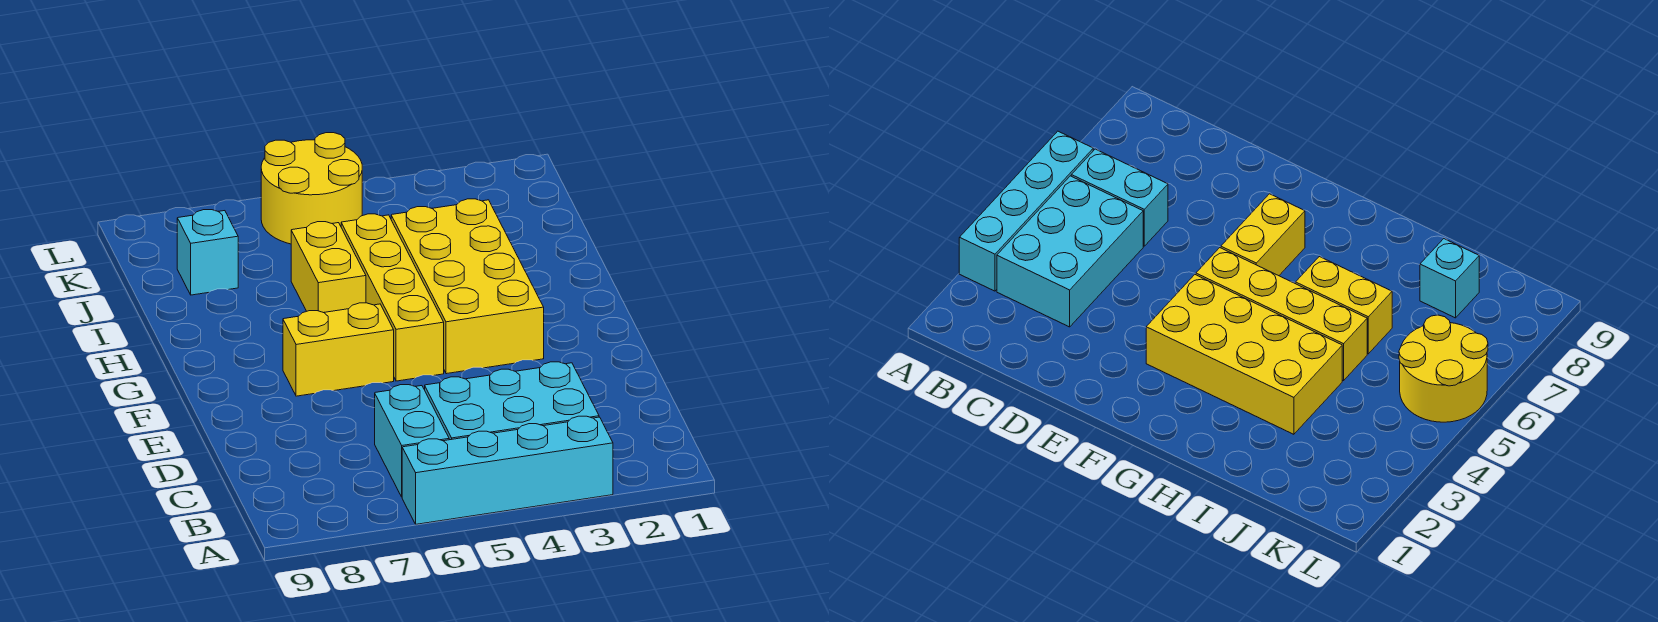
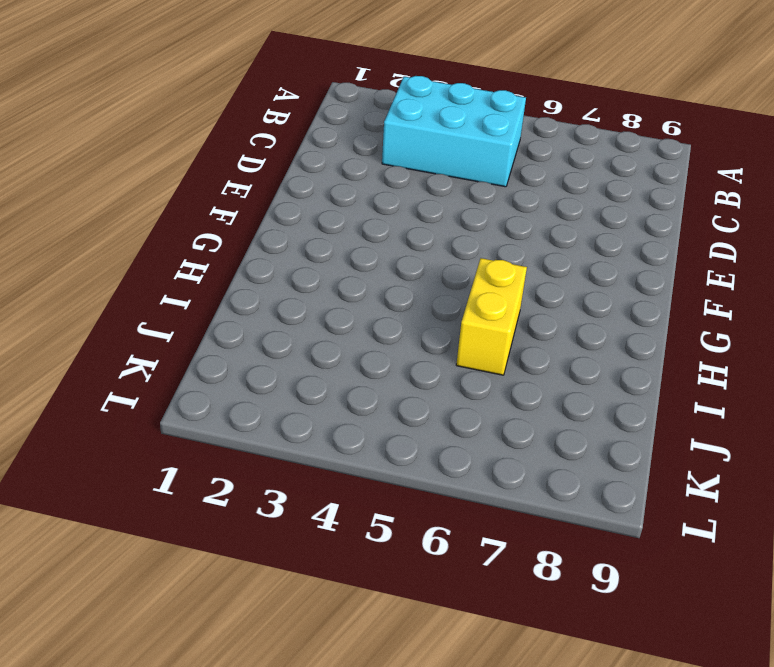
none -> cyan brick A3:A6 level 1
none -> cyan brick B6:C6 level 1

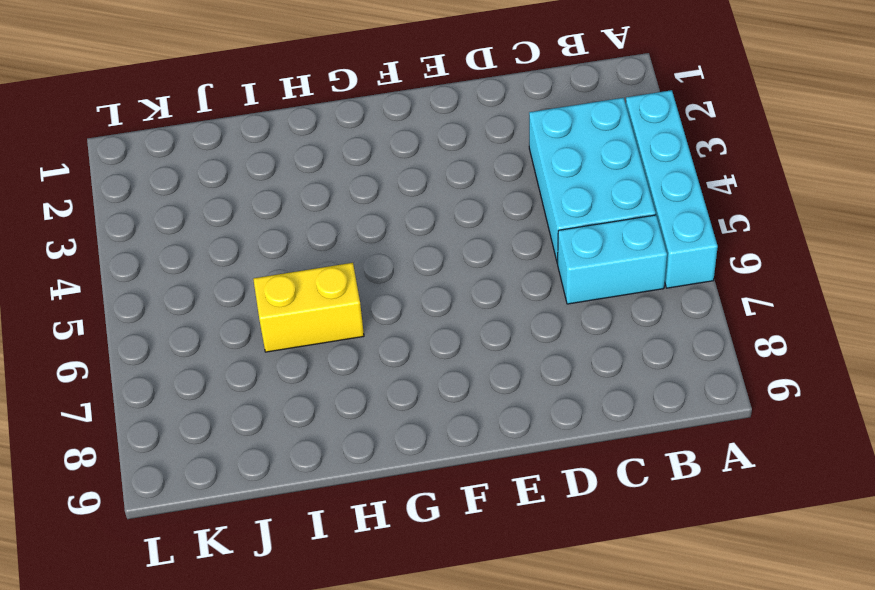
none -> yellow brick F3:I4 level 1
none -> yellow brick F5:I5 level 1

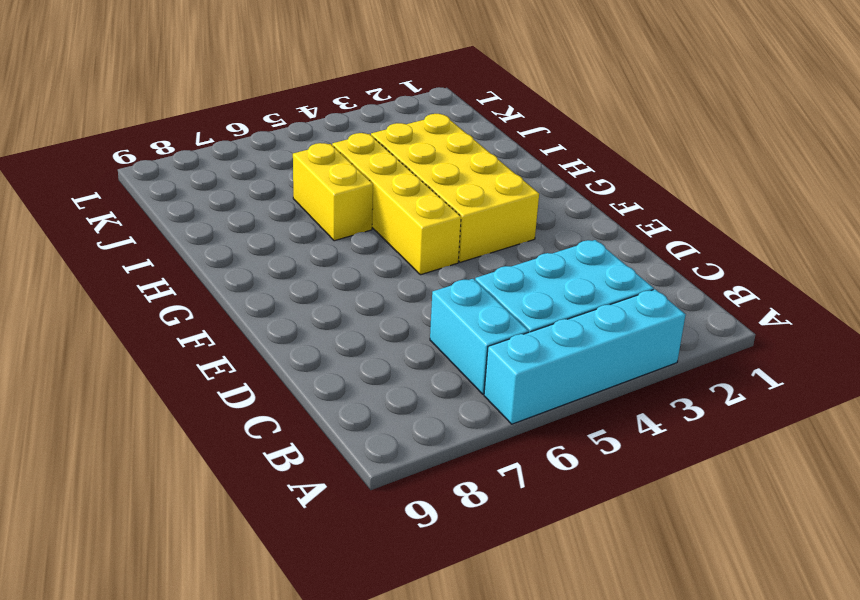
none -> yellow brick F6:F7 level 1
none -> cyan brick J8 level 1

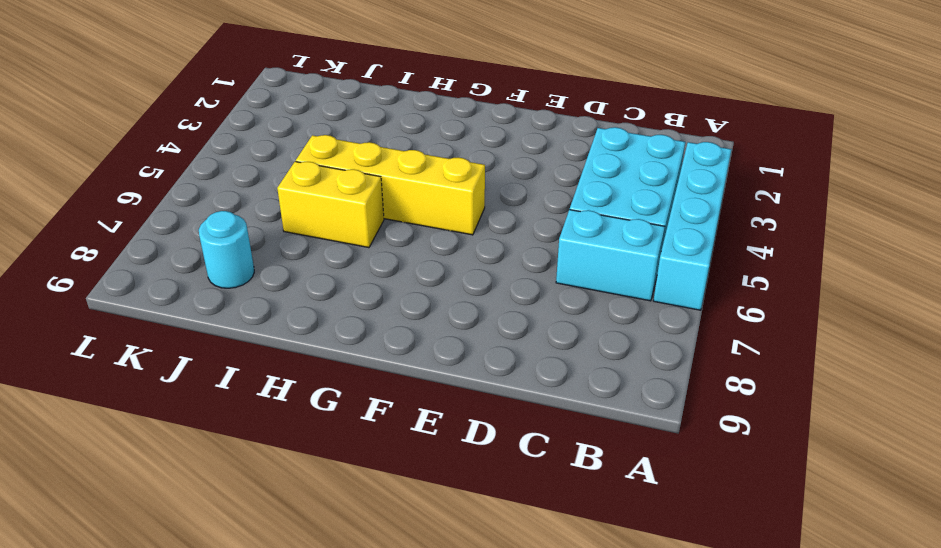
cyan round brick J8 level 1 -> cyan brick J8 level 1
none -> yellow brick F3:I4 level 1
none -> yellow brick F6:F7 level 1

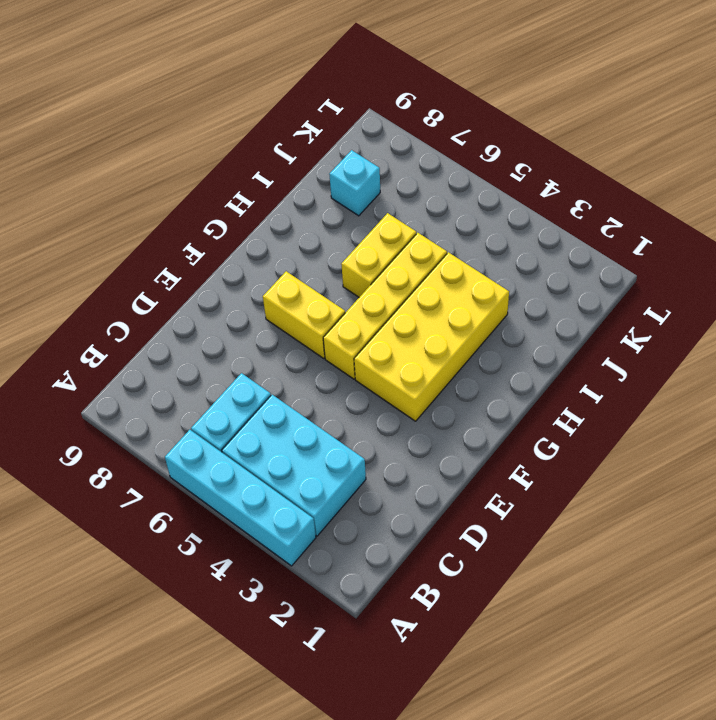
none -> yellow round brick K5:L6 level 1

